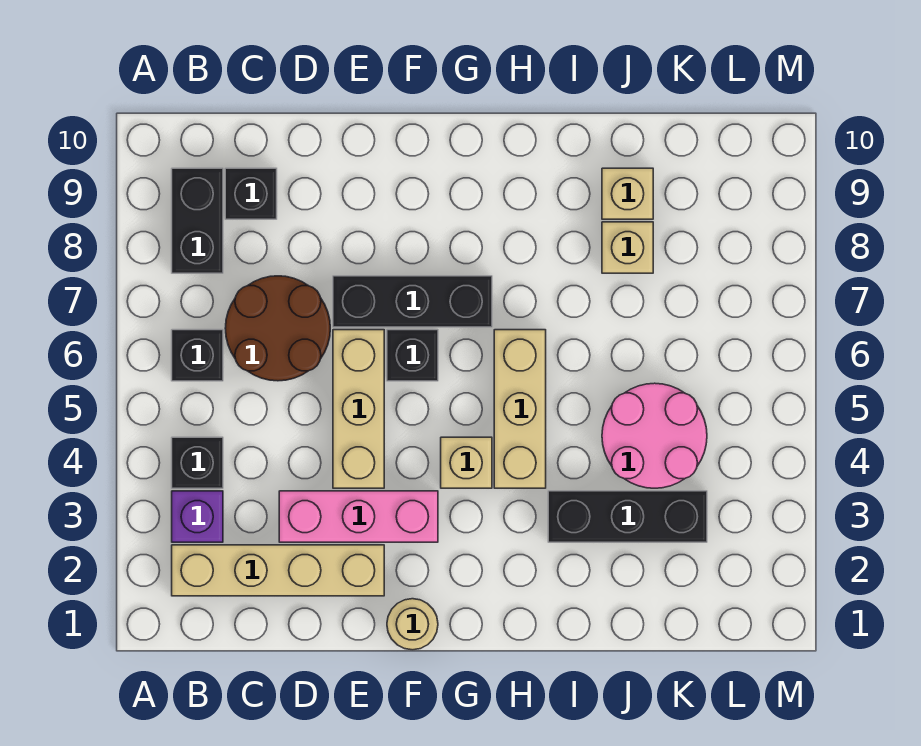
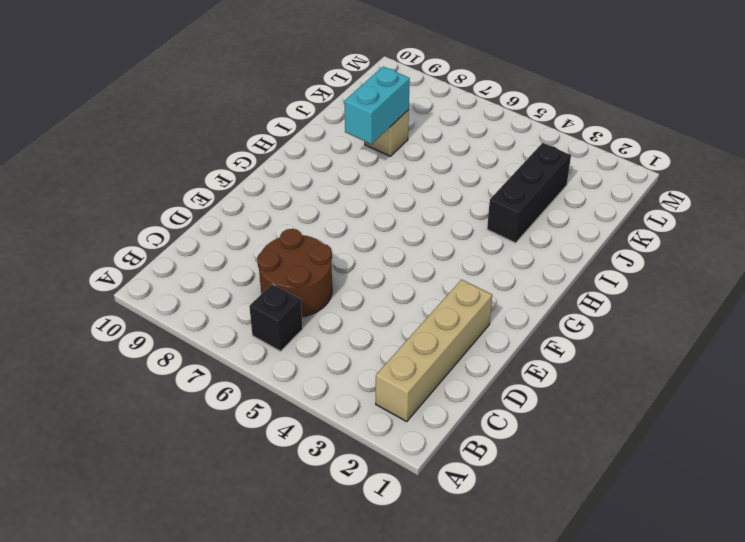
cyan brick I8:J8 level 2 -> none
none -> purple brick B3 level 1
none -> black brick B4 level 1
none -> black brick B8:B9 level 1

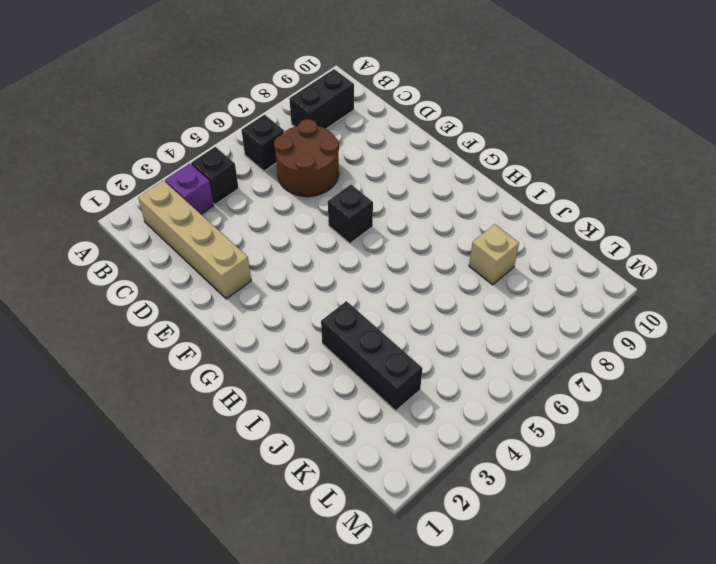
none -> black brick C9 level 1
none -> pink brick D3:F3 level 1
none -> tan brick E4:E6 level 1

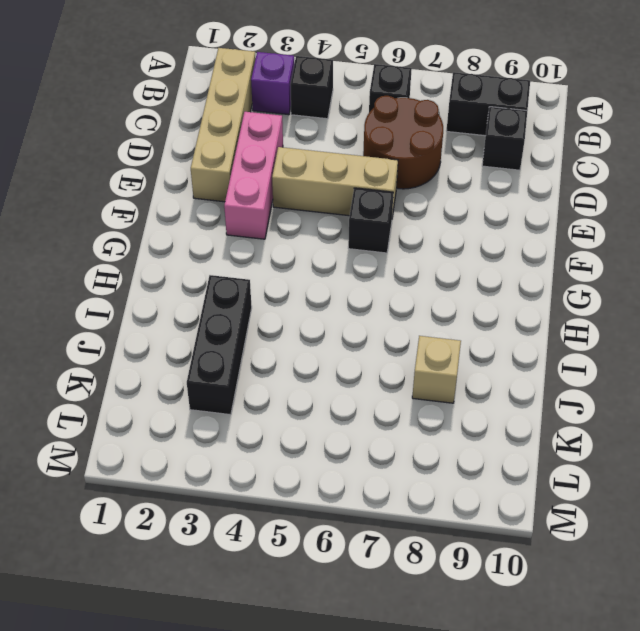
none -> black brick E7:G7 level 1
none -> tan round brick F1 level 1
none -> tan brick G4 level 1

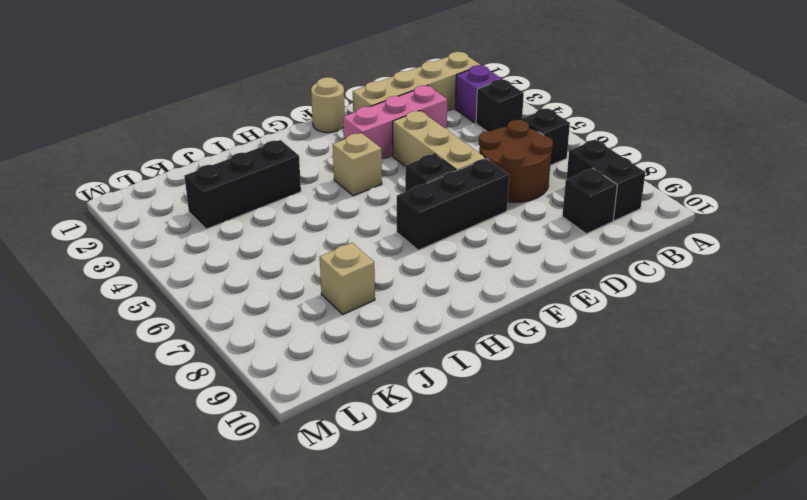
none -> tan brick H4:H6 level 1
none -> pink round brick J4:K5 level 1
none -> tan brick J9 level 1

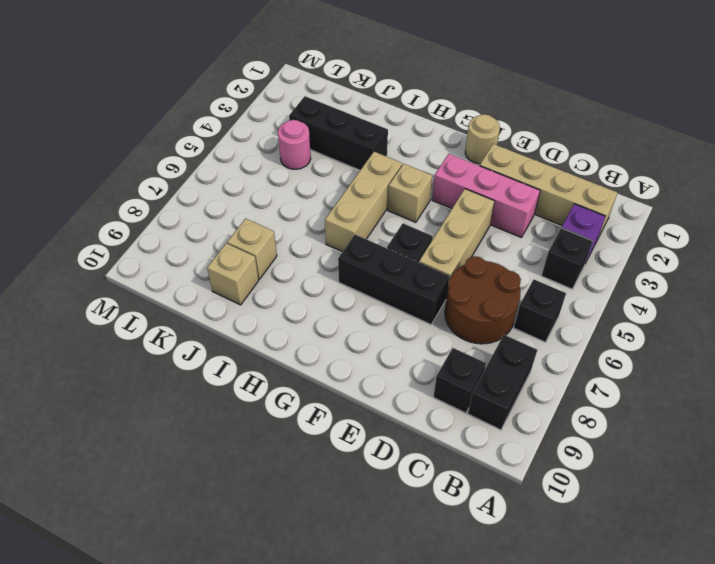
pink round brick K4 level 1 -> pink round brick J4:K5 level 1

